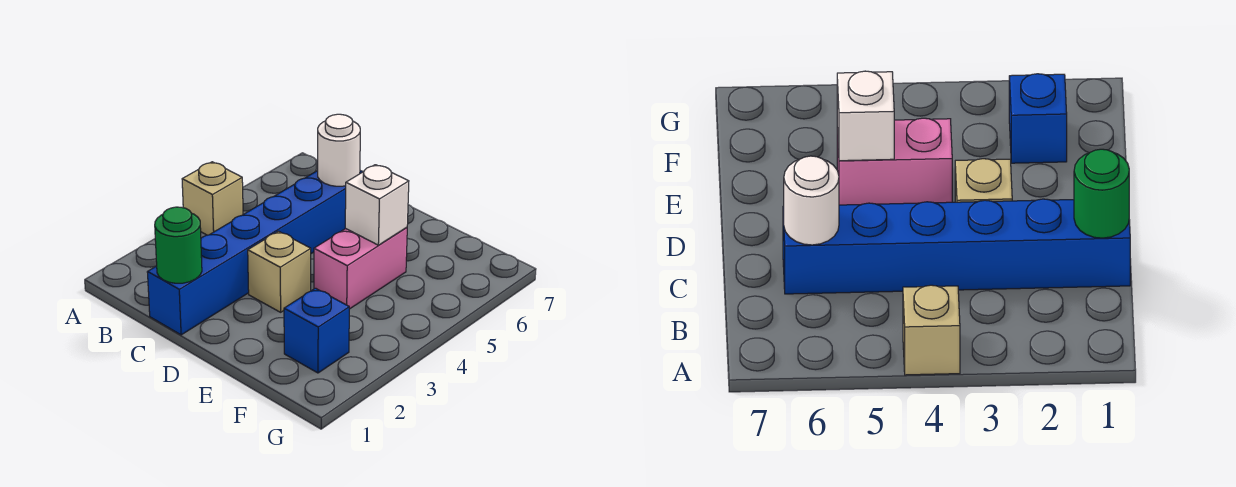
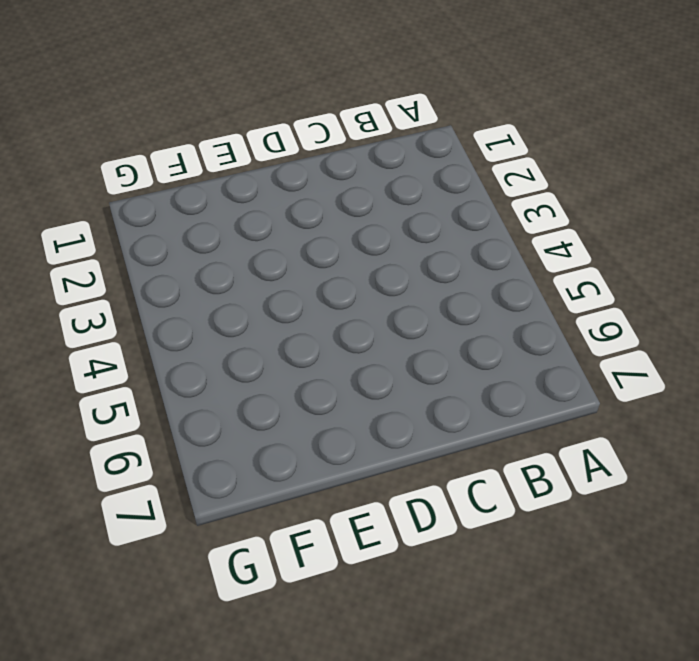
none -> tan brick A4 level 1
none -> blue brick C1:C6 level 1

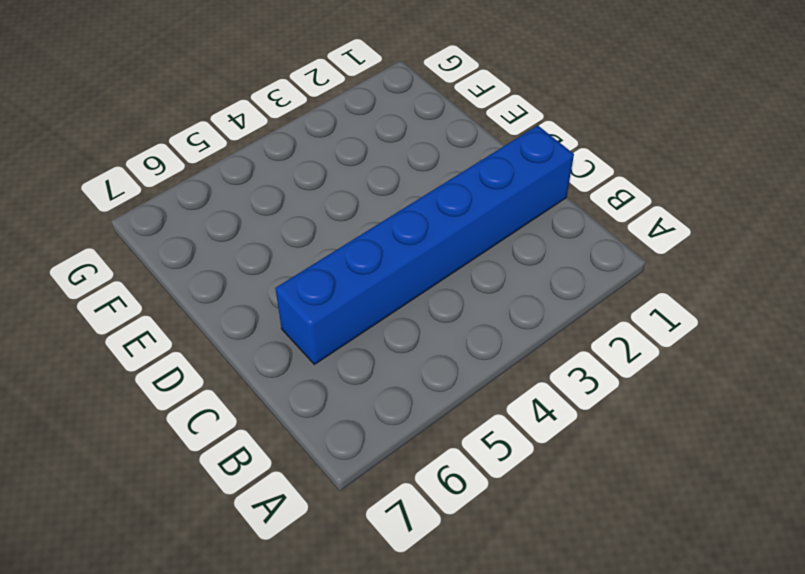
none -> tan brick A4 level 1
none -> tan brick D3 level 1

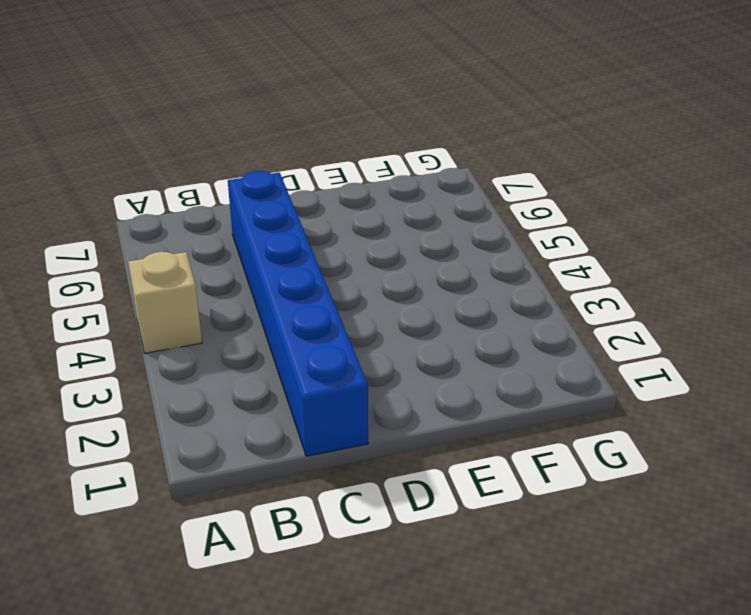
none -> tan brick D3 level 1
none -> pink brick E4:E5 level 1

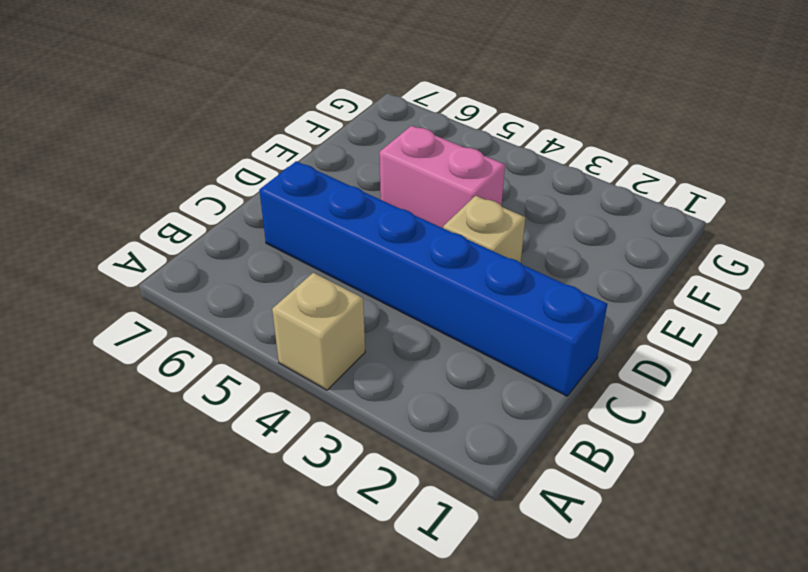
none -> blue brick F2 level 1
none -> green round brick C1 level 2

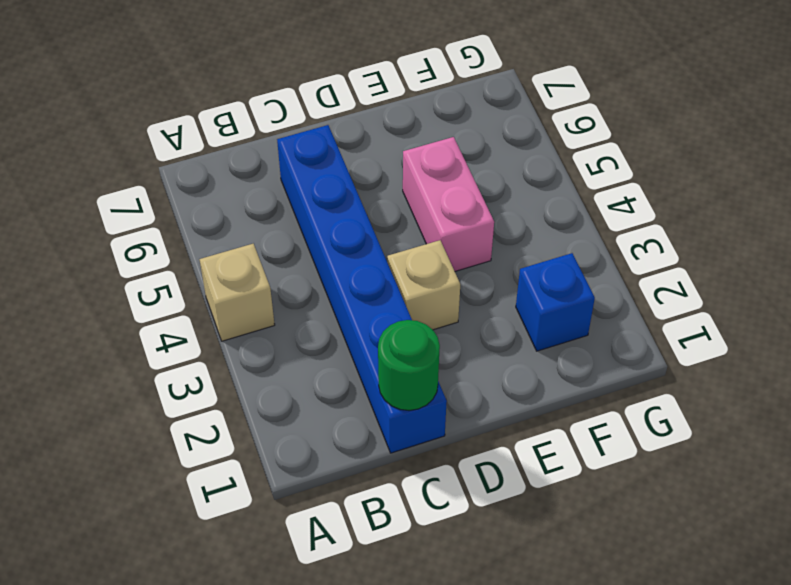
none -> white round brick C6 level 2
none -> white brick E5 level 2

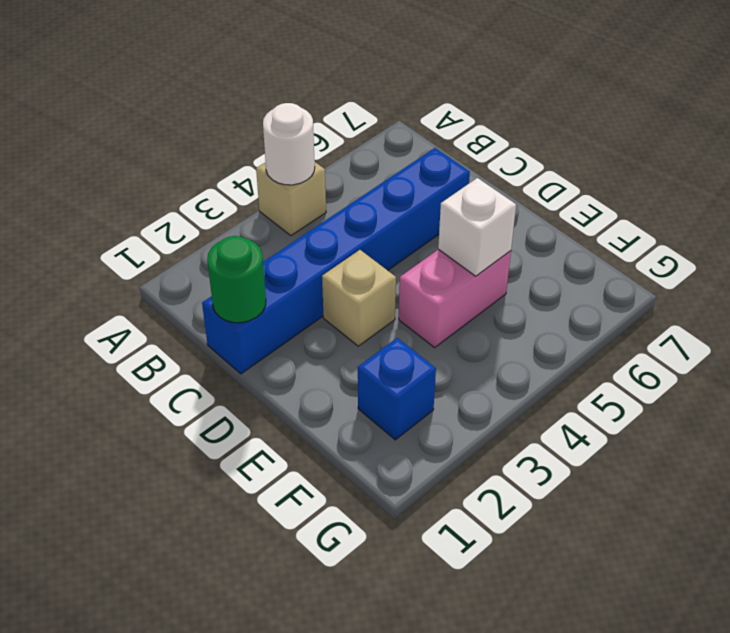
white round brick A4 level 2 -> white round brick C6 level 2

